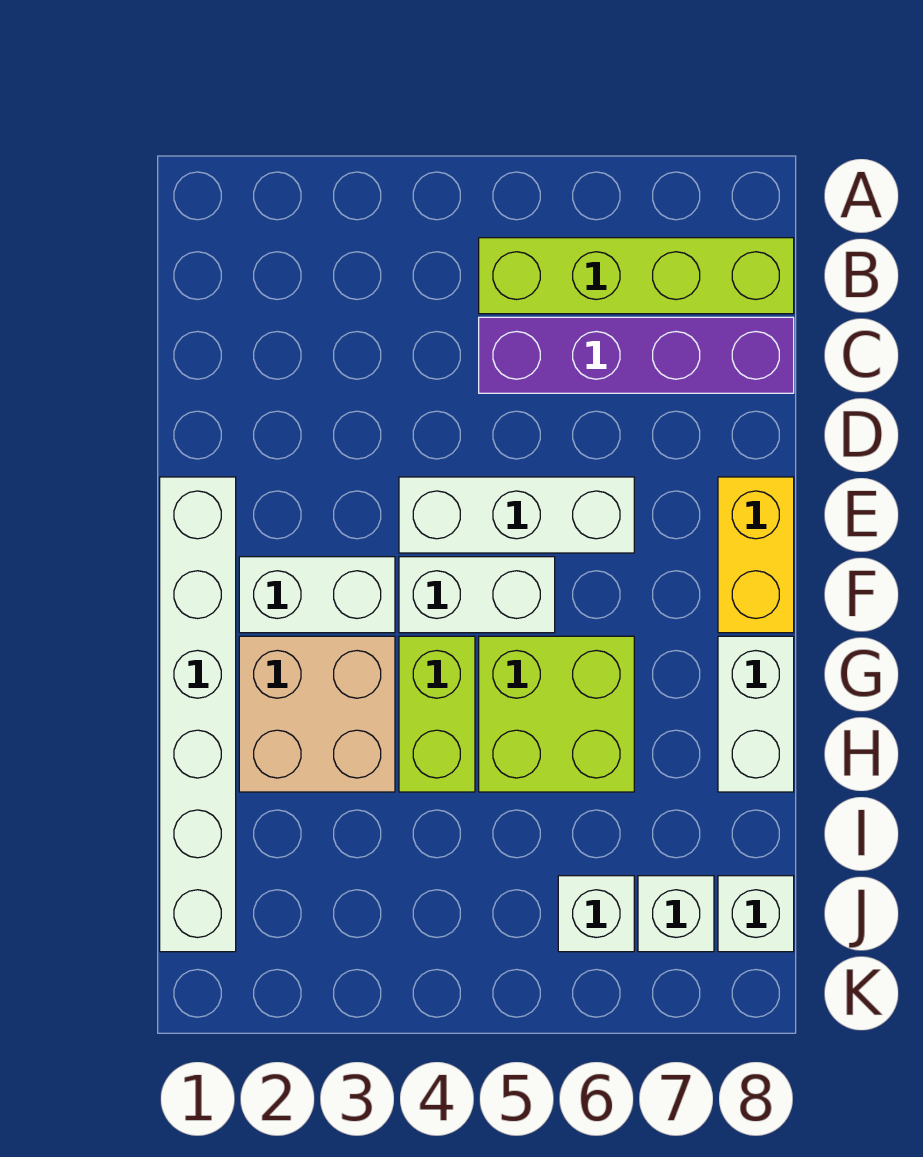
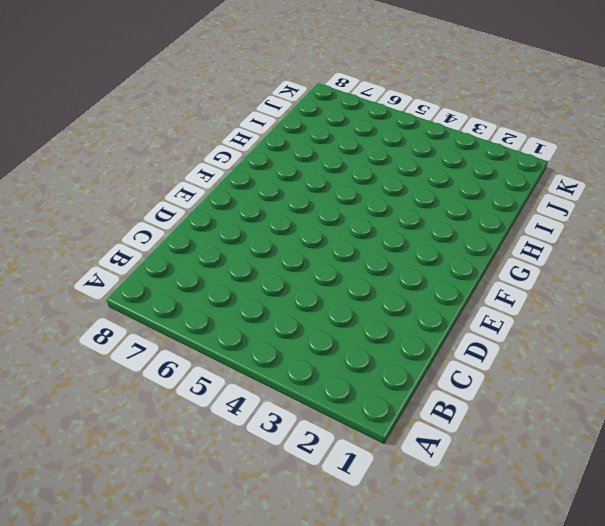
none -> lime brick B5:B8 level 1
none -> purple brick C5:C8 level 1
none -> white brick E1:J1 level 1

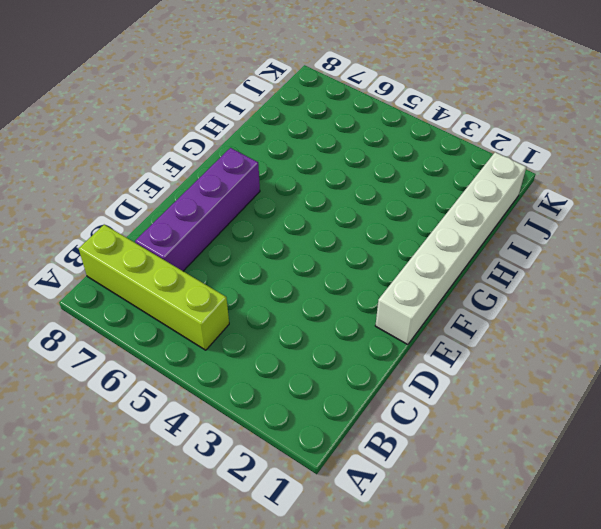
purple brick C7:F7 level 1 -> purple brick C5:C8 level 1
none -> white brick E4:E6 level 1
none -> yellow brick E8:F8 level 1
none -> white brick F2:F3 level 1

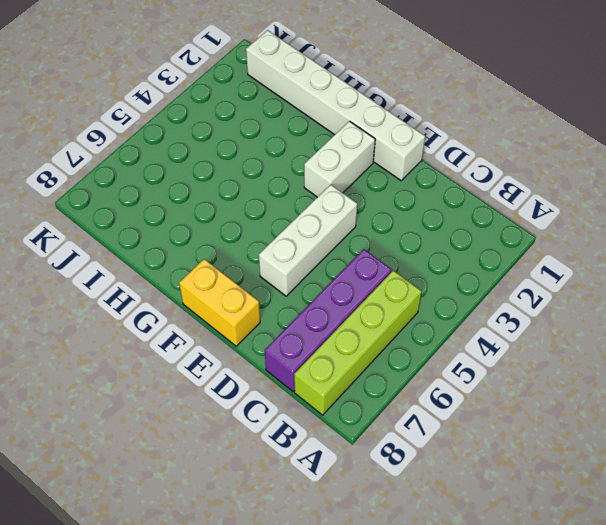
none -> white brick F4:F5 level 1
none -> tan brick G2:H3 level 1
none -> lime brick G4:H4 level 1

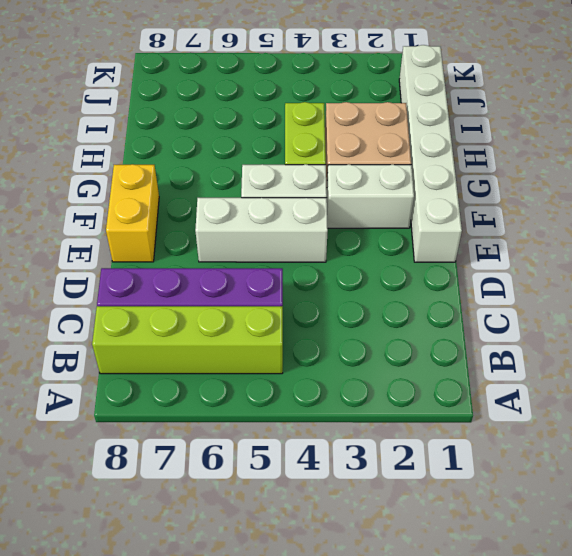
none -> lime brick G5:H6 level 1
none -> white brick G8:H8 level 1
none -> white brick J6 level 1

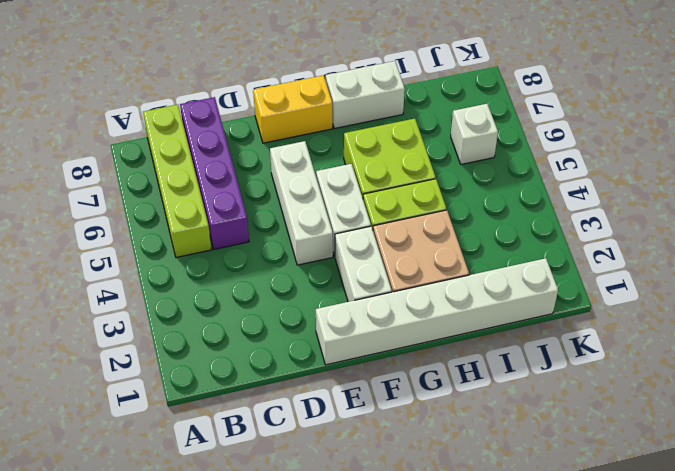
none -> white brick J7 level 1
none -> white brick J8 level 1

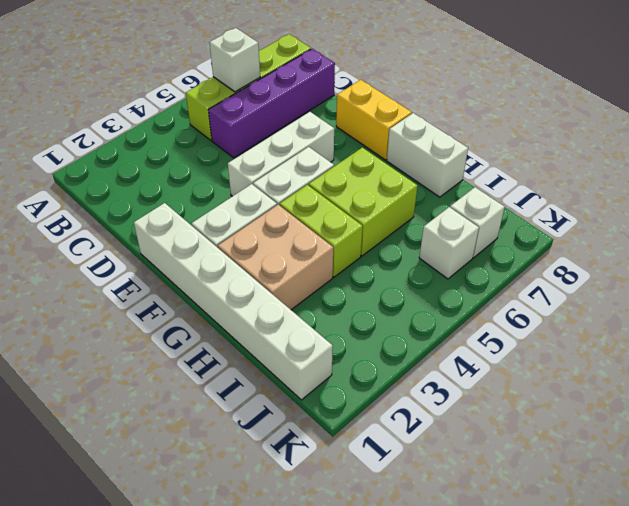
white brick B6 level 2 -> white brick J8 level 1

